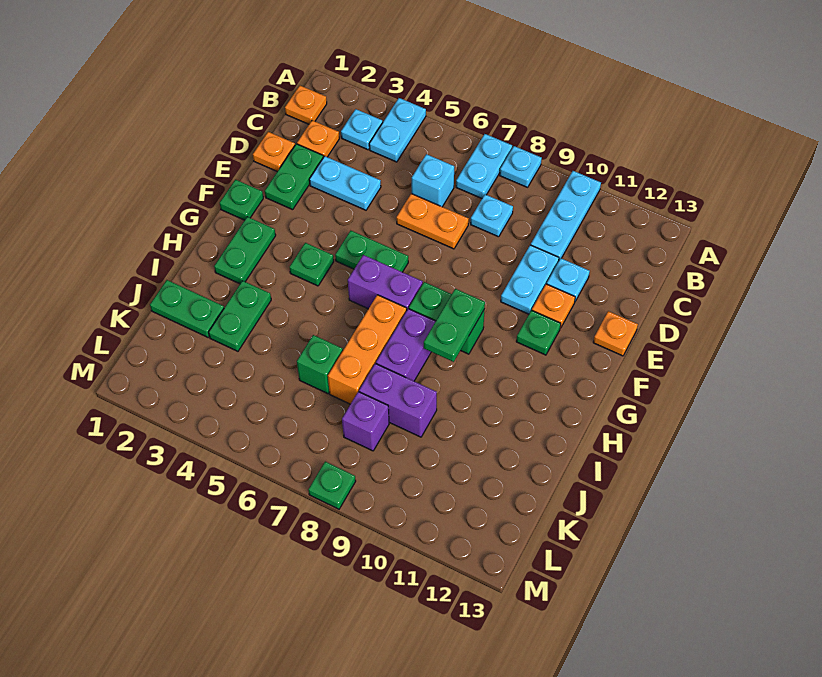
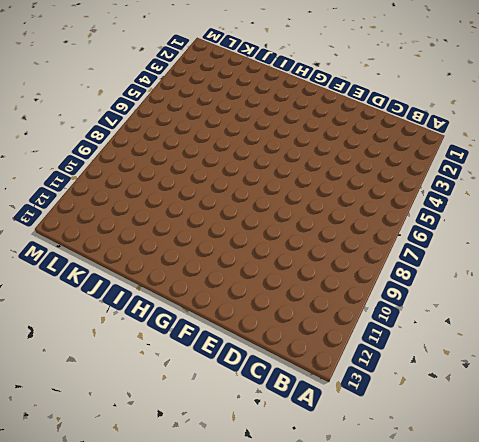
none -> cyan plate A4:B4 level 1
none -> cyan plate A7:B7 level 1
none -> cyan plate A8 level 1
none -> cyan plate A10:C10 level 1

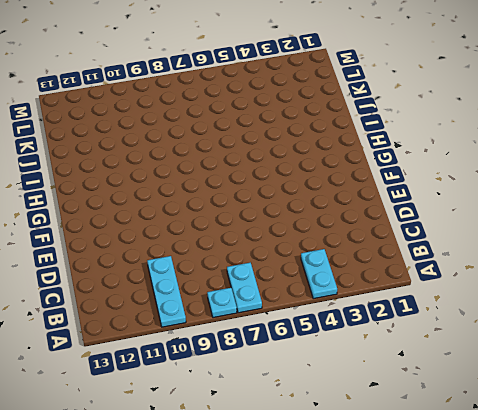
none -> orange plate B1 level 1
none -> cyan plate B3 level 1
none -> orange plate C2 level 1
none -> cyan brick C6 level 1

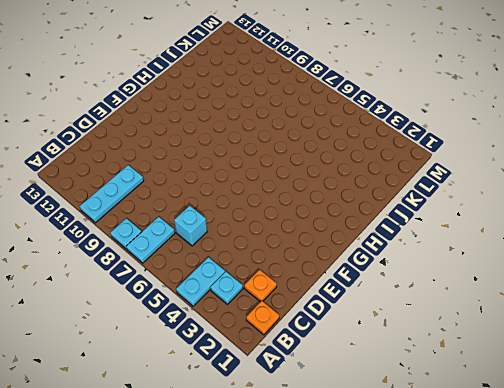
none -> cyan plate C8 level 1
none -> orange plate D1 level 1
none -> green plate D2:E2 level 1
none -> cyan plate D3:D4 level 1

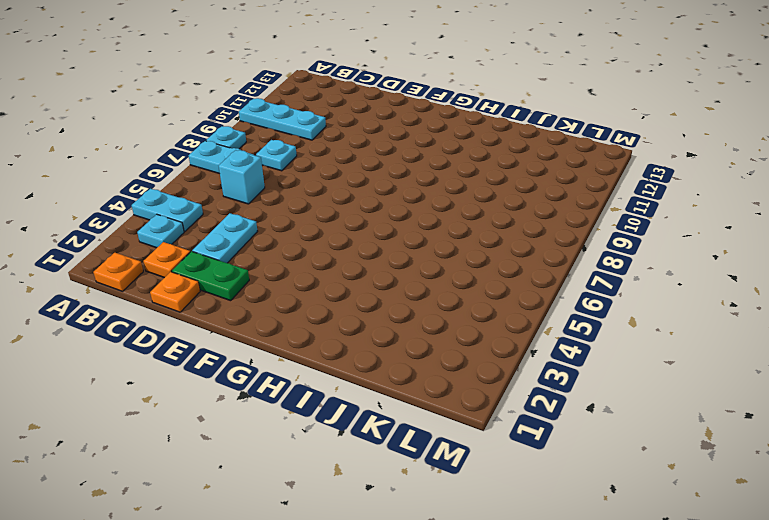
none -> orange plate D6:D7 level 1
none -> cyan plate D10:E10 level 1
none -> cyan plate D11 level 1
none -> orange plate E11 level 1

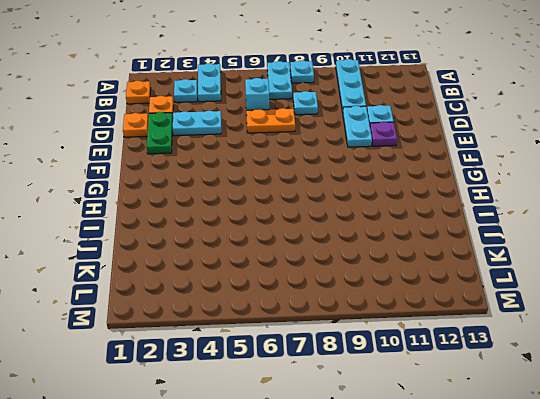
purple plate E11 level 1 -> orange plate E11 level 1
none -> orange plate E13 level 1
none -> green plate F1 level 1
none -> green plate F5:F6 level 1
none -> green plate F11 level 1

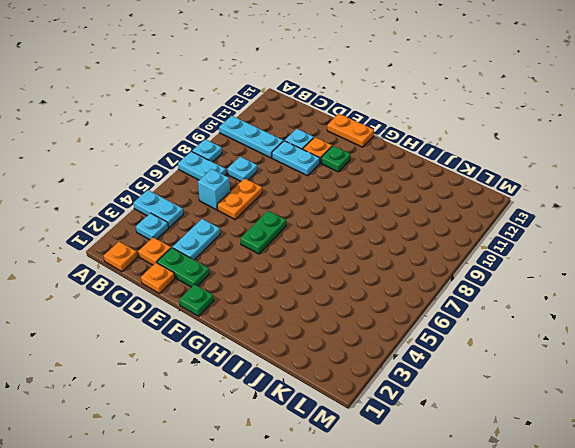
orange plate E13:F13 level 1 -> orange plate E13 level 1
none -> green plate G2:H2 level 1
none -> green plate G4 level 1
none -> purple brick G6:G7 level 1
none -> green brick G8:G9 level 1

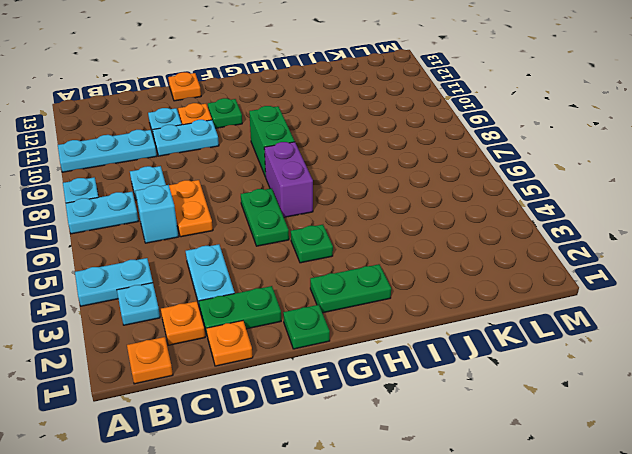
none -> orange brick H7:J7 level 1
none -> purple brick H8:I8 level 1
none -> green plate I3:J3 level 1
none -> green plate J1:J2 level 1

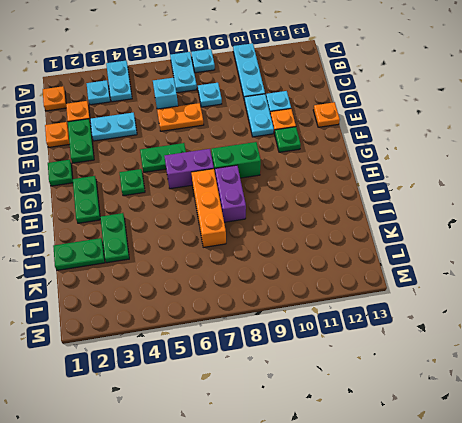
none -> green brick J6 level 1
none -> purple brick J8:J9 level 1
none -> purple brick K8 level 1
none -> green plate M8 level 1

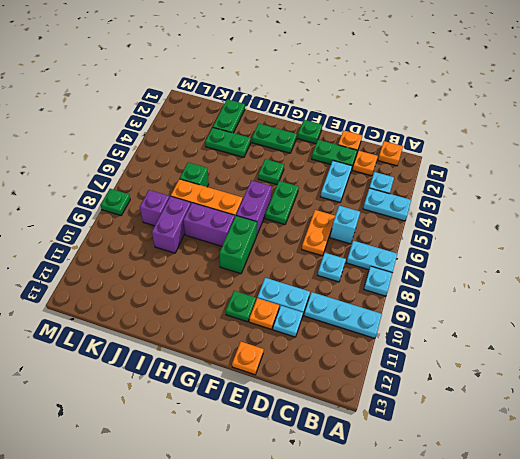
none -> green plate G9:H9 level 2

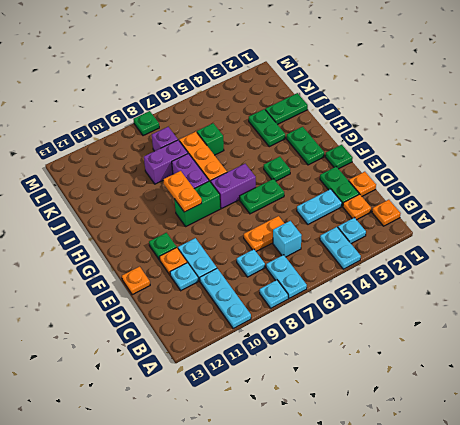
orange plate G9:H9 level 2 -> green plate G9:H9 level 2

